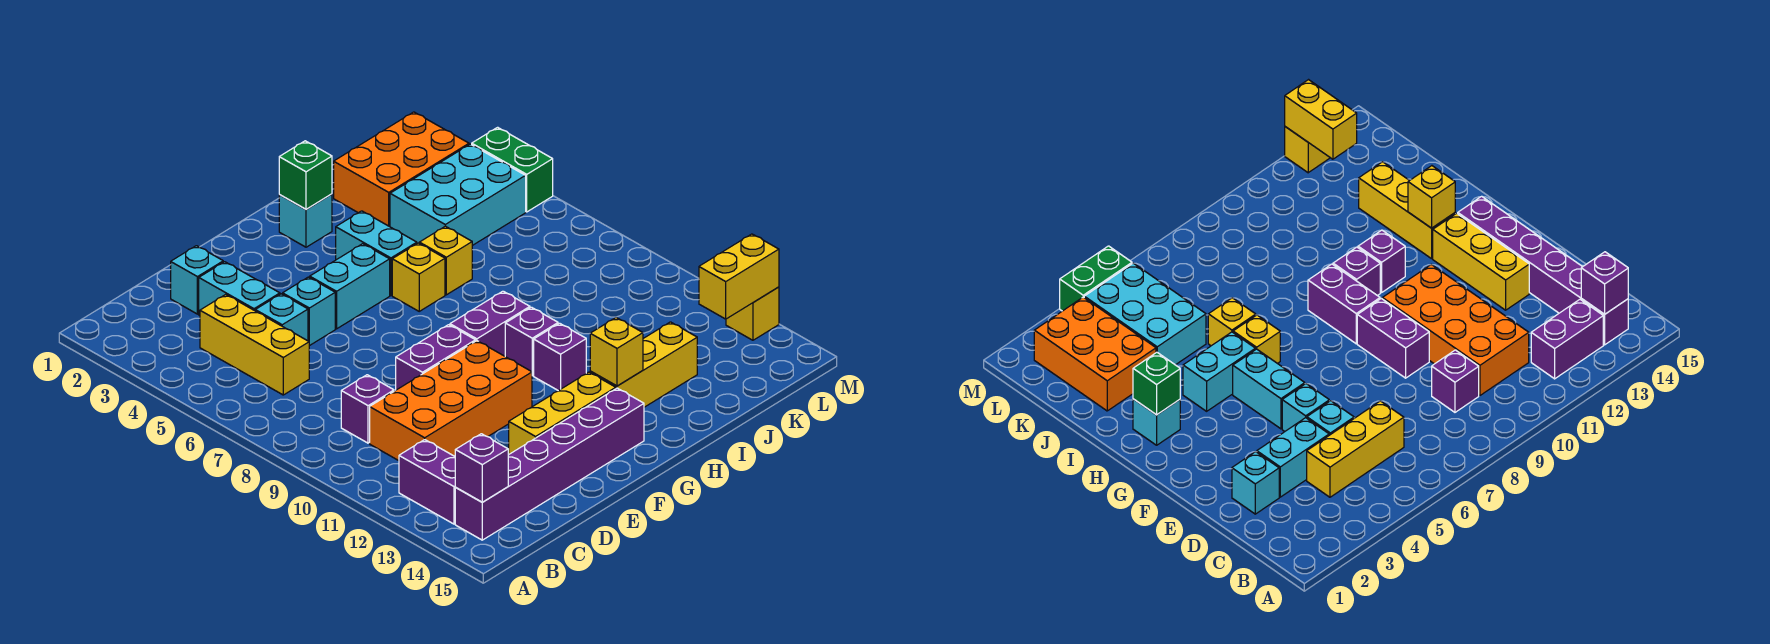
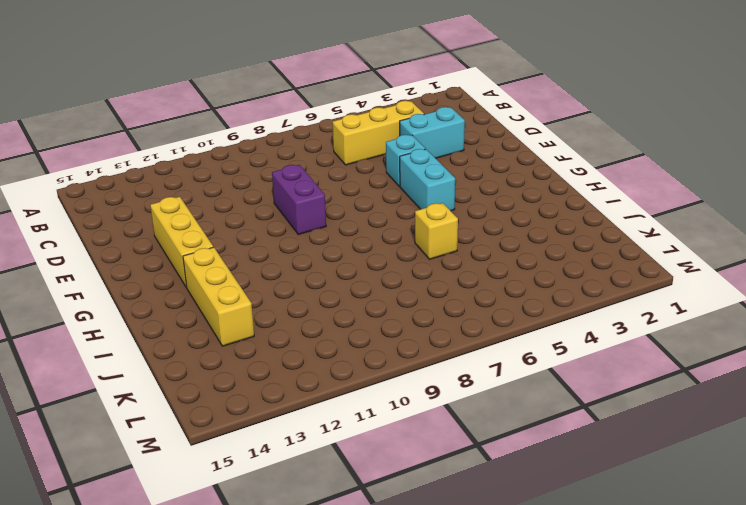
none -> purple brick B12:B13 level 1
none -> purple brick B14:G14 level 1
none -> purple brick C9 level 1

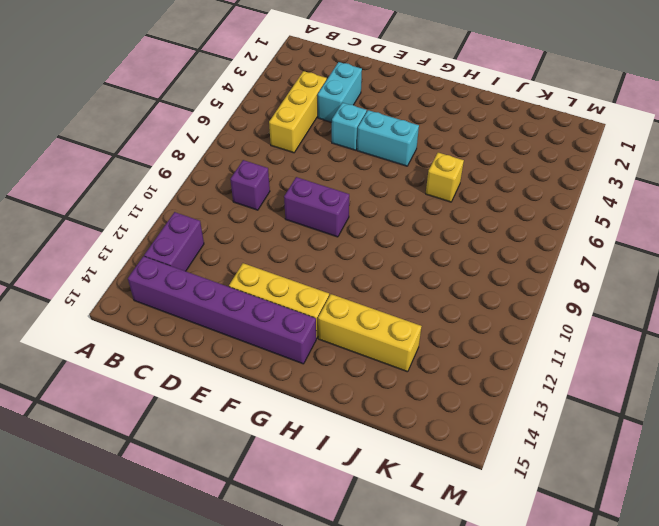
none -> orange brick C10:F11 level 1
none -> cyan brick D2 level 1
none -> cyan brick D5 level 1

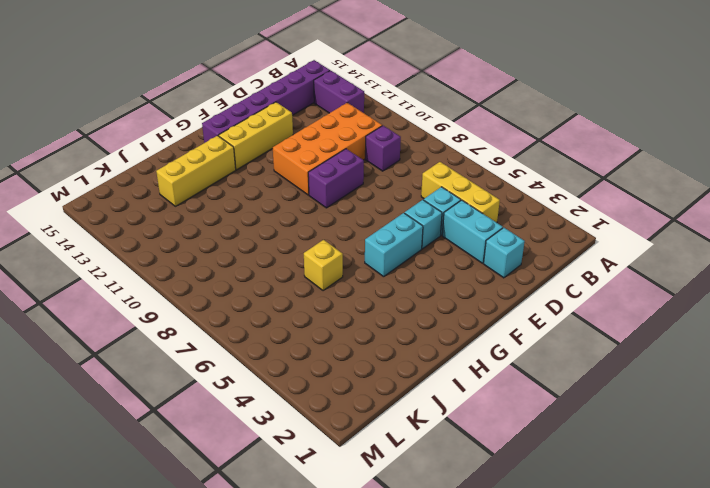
none -> purple brick G9:H9 level 1
none -> cyan brick H2 level 1
none -> cyan brick H4:H5 level 1

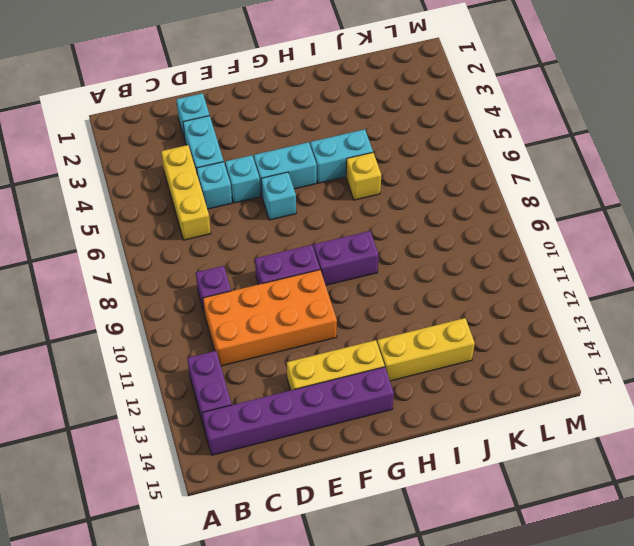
cyan brick F6 level 1 -> cyan brick H2 level 1
cyan brick H5:I5 level 1 -> cyan brick H4:H5 level 1
none -> yellow brick H6 level 1
none -> purple brick H10 level 1
none -> purple brick H11 level 1

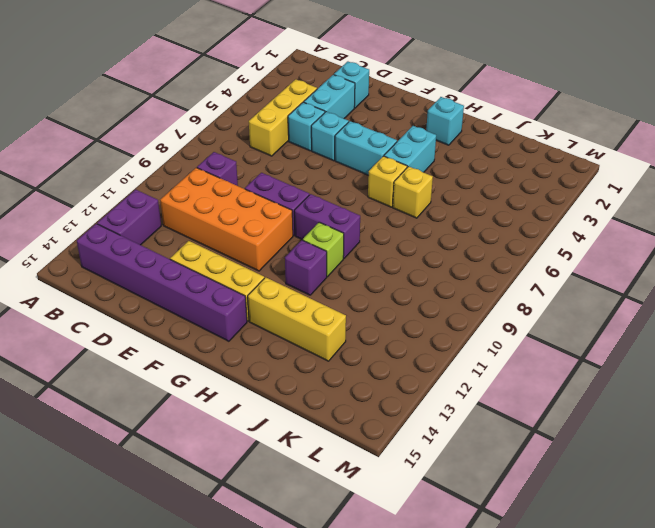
lime brick H10 level 1 -> purple brick H10 level 1
none -> orange brick J2:L3 level 1
none -> cyan brick J4:L5 level 1
none -> green brick M4:M5 level 1

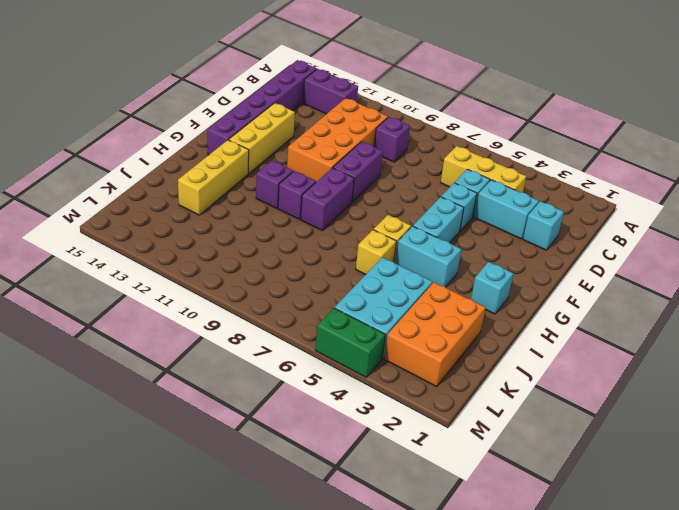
none -> yellow brick M13 level 1
none -> purple brick B14 level 2
none -> green brick H2 level 2

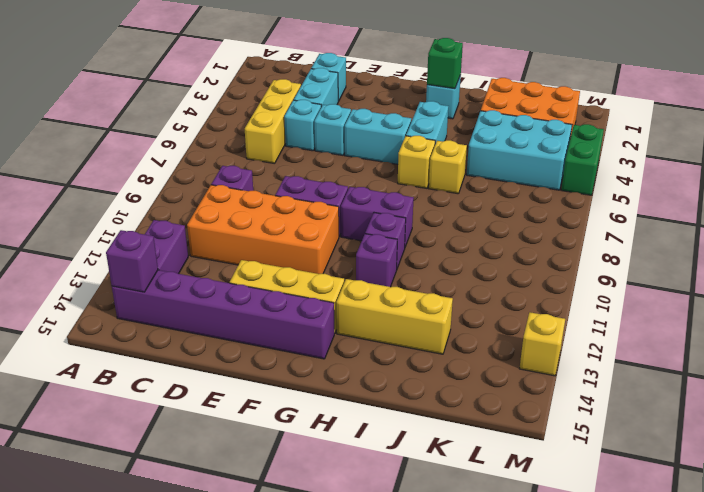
none -> yellow brick H13 level 2
none -> yellow brick L13:M13 level 2

